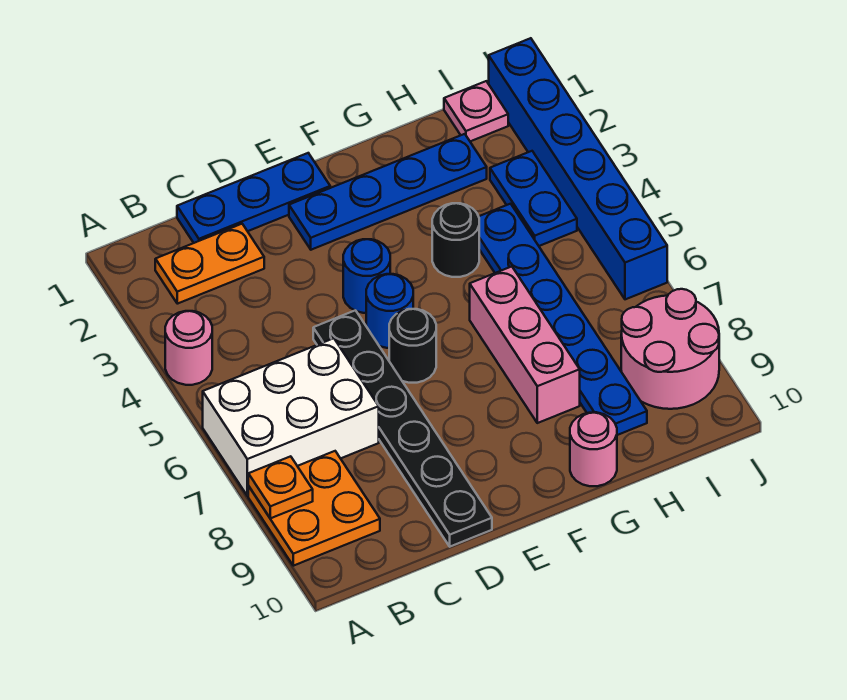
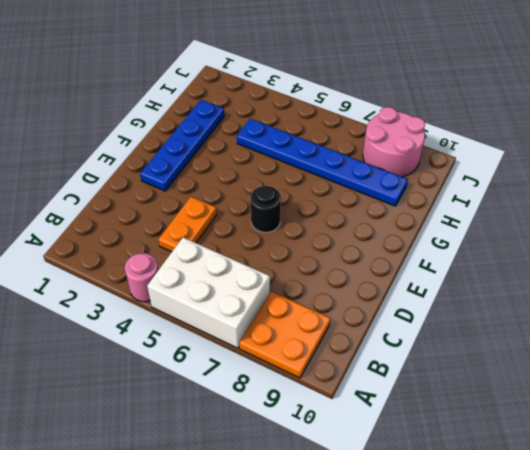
white brick A5:B7 level 1 -> white brick A6:C7 level 1
orange plate C4:D4 level 1 -> orange plate B2:C2 level 1
none -> blue plate C1:E1 level 1
none -> black plate D5:D10 level 1
none -> blue round brick E4 level 1

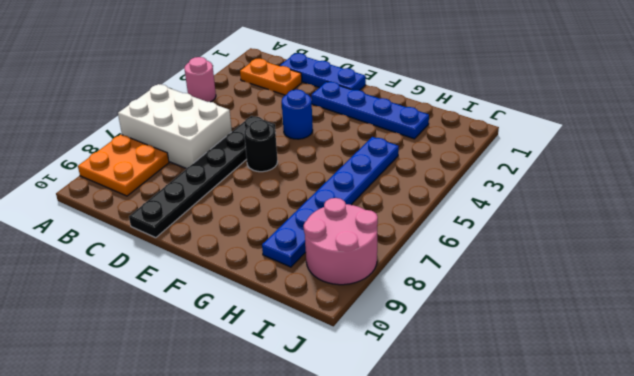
none -> blue round brick E5 level 1
none -> black round brick G4 level 1
none -> pink brick G6:G8 level 1

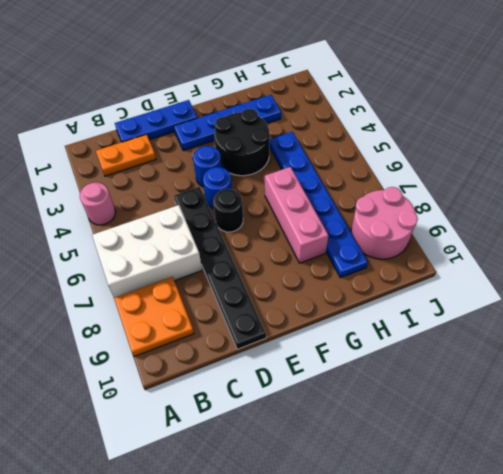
black round brick F3:G4 level 1 -> black round brick G4 level 1
none -> pink round brick G10 level 1
none -> pink plate I1 level 1
none -> blue plate I3:I4 level 1

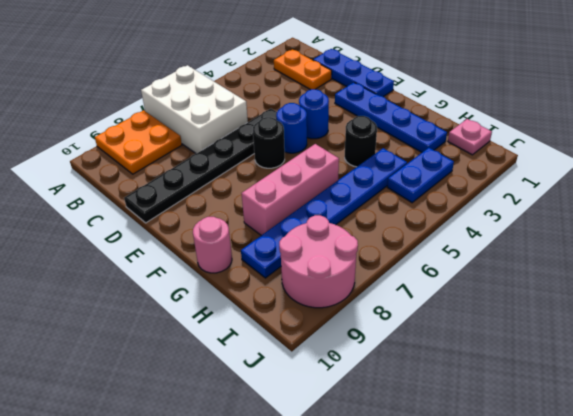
none -> pink round brick A4 level 1
none -> blue brick J1:J6 level 1
none -> orange plate A8 level 2

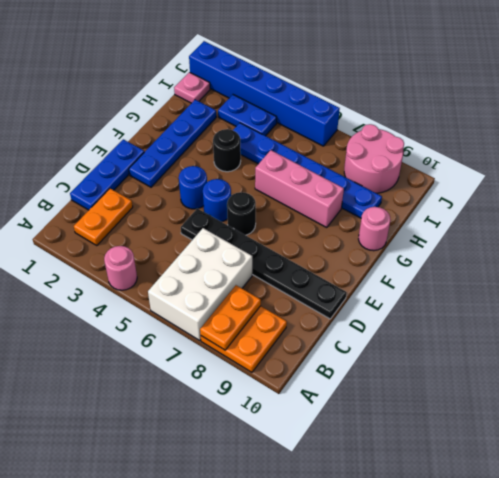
orange plate A8:B8 level 2 -> orange plate A8 level 2

